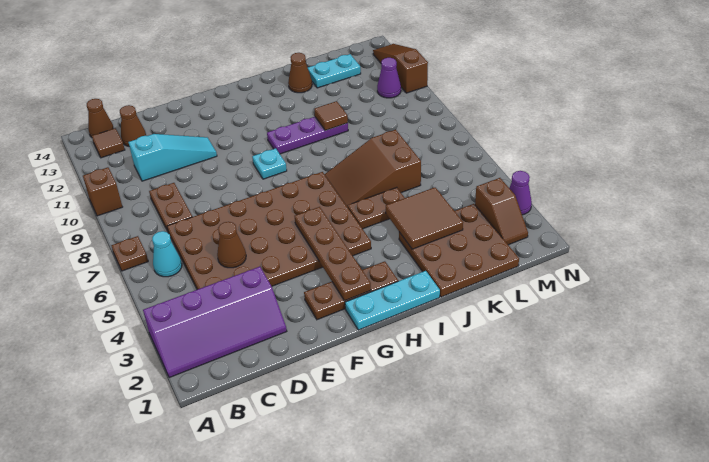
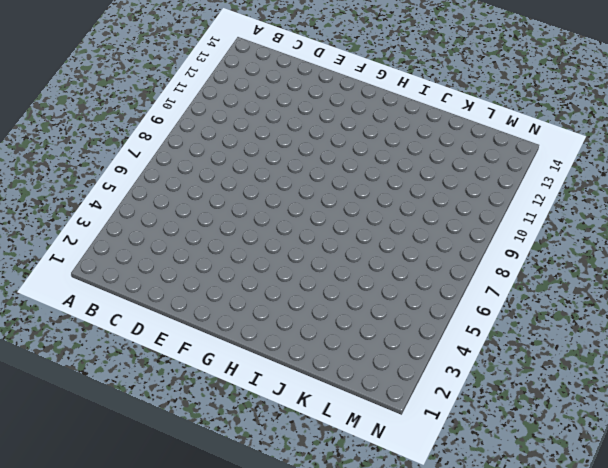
none -> purple slope A2:D3 level 1 top 3
none -> brown plate A7 level 1
none -> brown brick A10 level 1

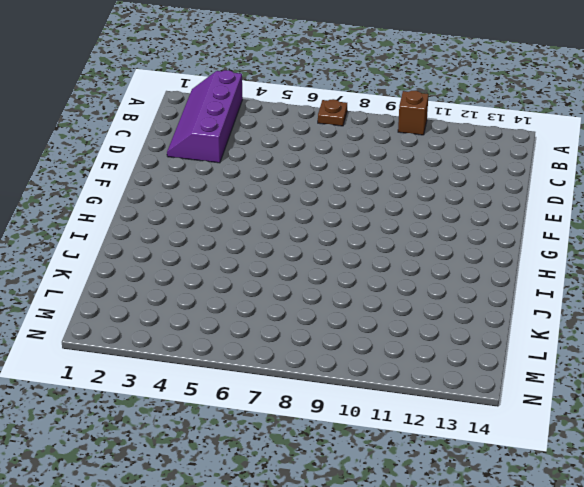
none -> cyan cone B6 level 1
none -> brown tile B13 level 1
none -> brown cone B14 level 1

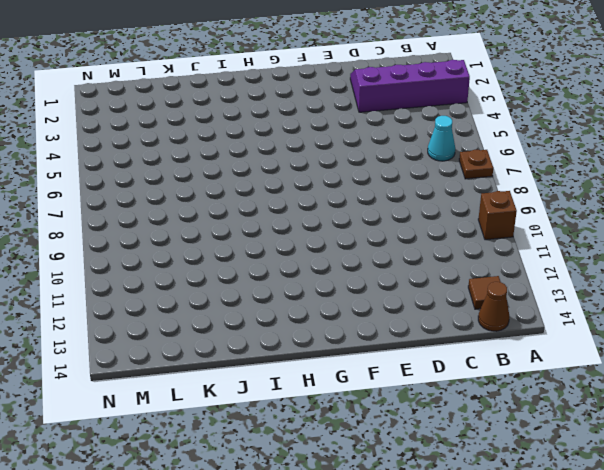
none -> brown plate C4:H7 level 1
none -> brown plate C8:C9 level 1
none -> cyan slope C11:E11 level 1 top C

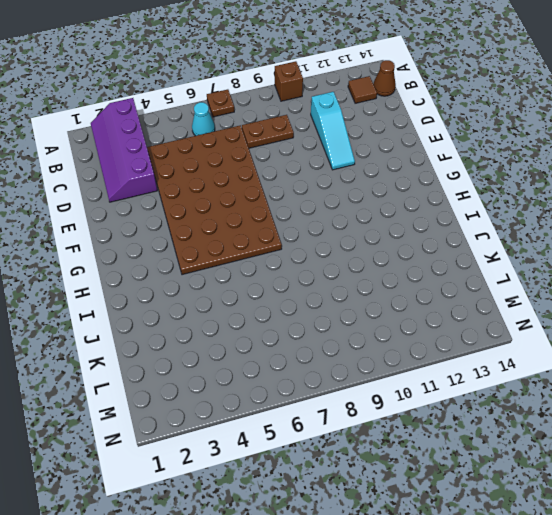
none -> brown cone C13 level 1
none -> brown plate F2:H2 level 1
none -> cyan plate G1:I1 level 1

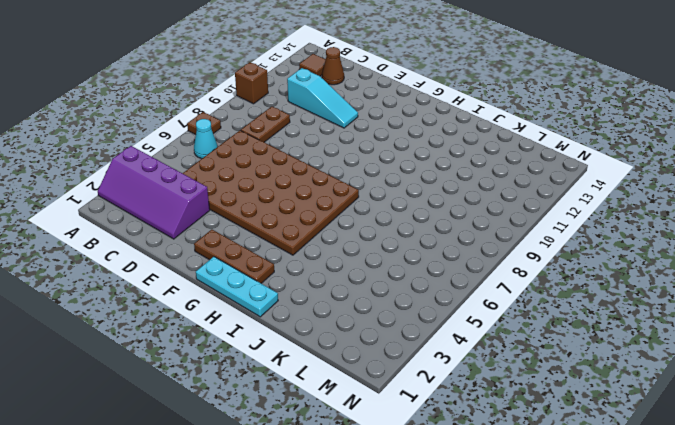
none -> brown cone B14 level 1
none -> cyan plate G9 level 1
none -> purple plate H10:J10 level 1

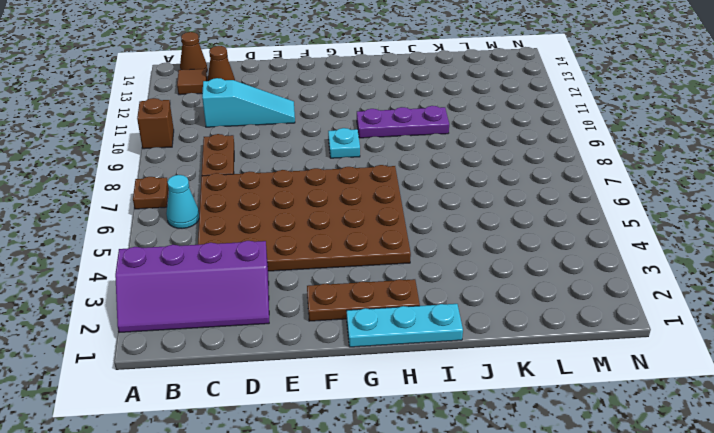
none -> brown plate I5:J5 level 1
none -> brown slope I6:K7 level 1 top K
none -> brown plate J1:L3 level 1

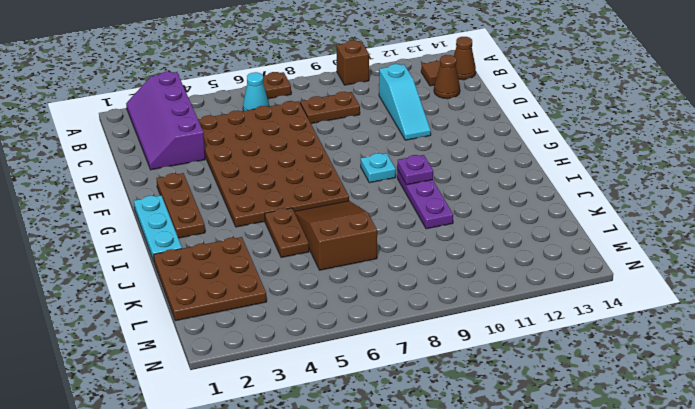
purple plate H10 level 2 -> none
none -> brown cone J13 level 1
none -> cyan plate K13:L13 level 1
none -> brown slope M2:M3 level 1 top 3

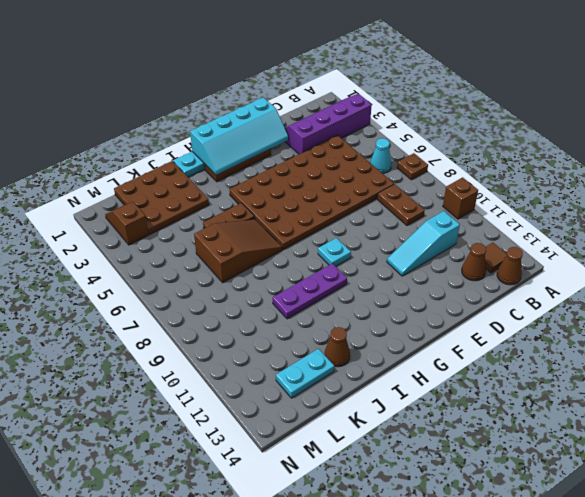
cyan slope E1:H2 level 2 top 1 -> brown plate G2:G5 level 2
none -> purple cone M11 level 1
none -> purple cone N3 level 1
none -> brown slope N11:N13 level 1 top 11

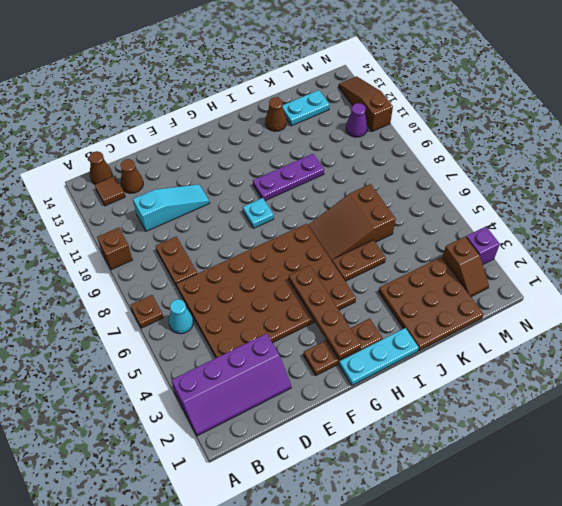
purple brick N3 level 1 -> purple cone N3 level 1
none -> brown cone D5 level 2
none -> brown tile J3:K4 level 2
none -> brown tile J10 level 2

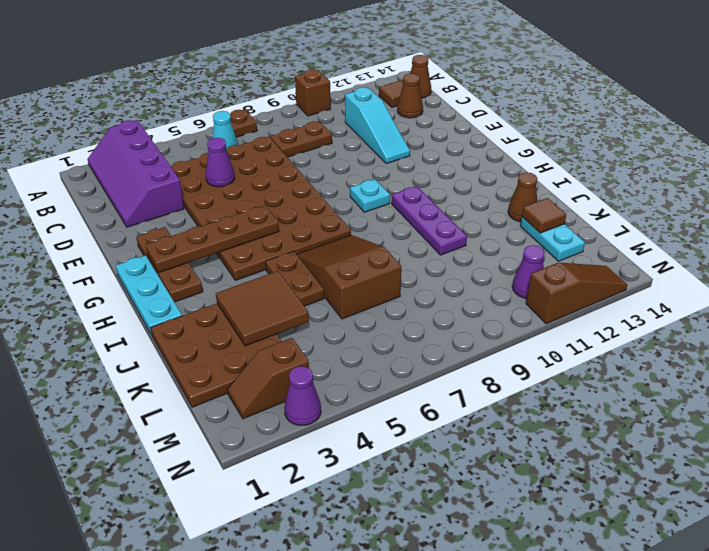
purple cone D5 level 2 -> brown cone D5 level 2
brown tile K13 level 2 -> brown tile J10 level 2

